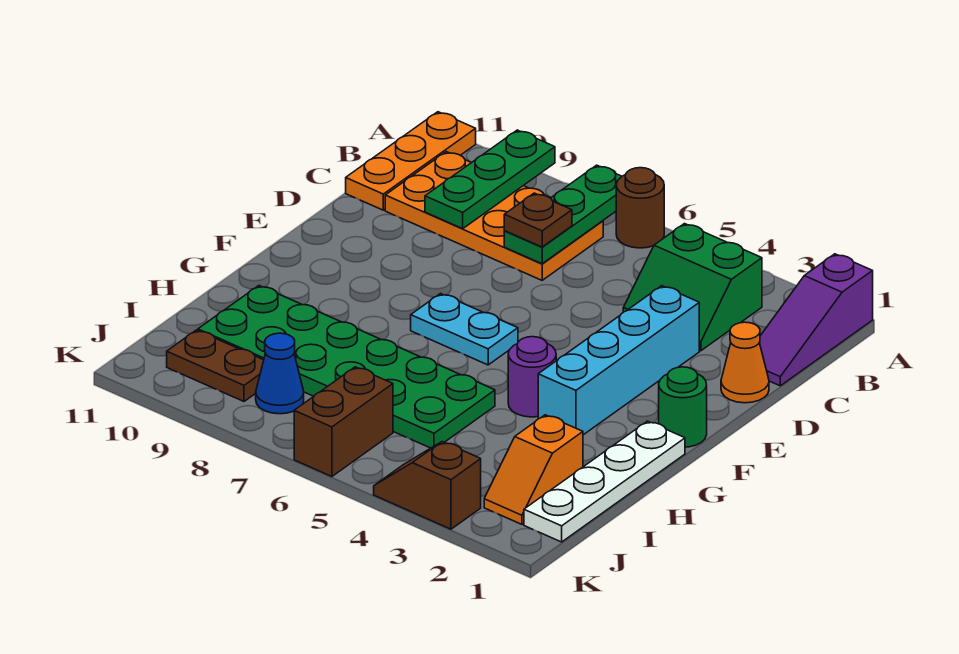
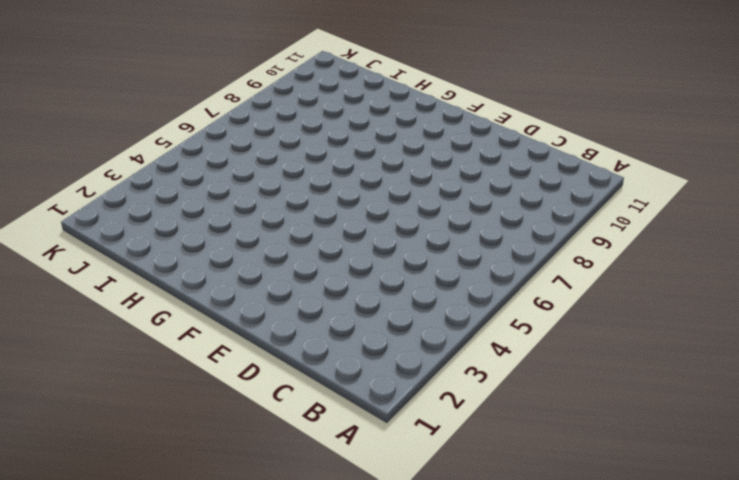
none -> purple slope A1:C1 level 1 top A
none -> brown round brick A6 level 1
none -> orange plate A11:C11 level 1

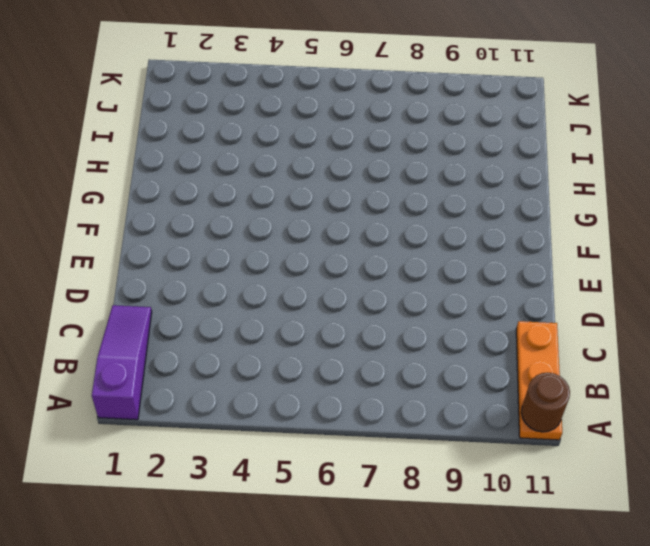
brown round brick A11 level 2 -> brown round brick A6 level 1
none -> green slope B3:C4 level 1 top B
none -> orange plate B7:C10 level 1
none -> orange cone D1 level 1

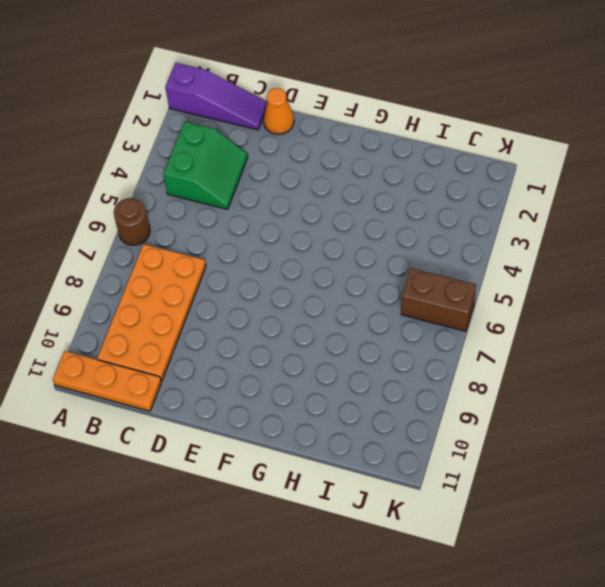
none -> cyan brick D3:G3 level 1
none -> green round brick F1 level 1
none -> cyan plate F6:F7 level 1

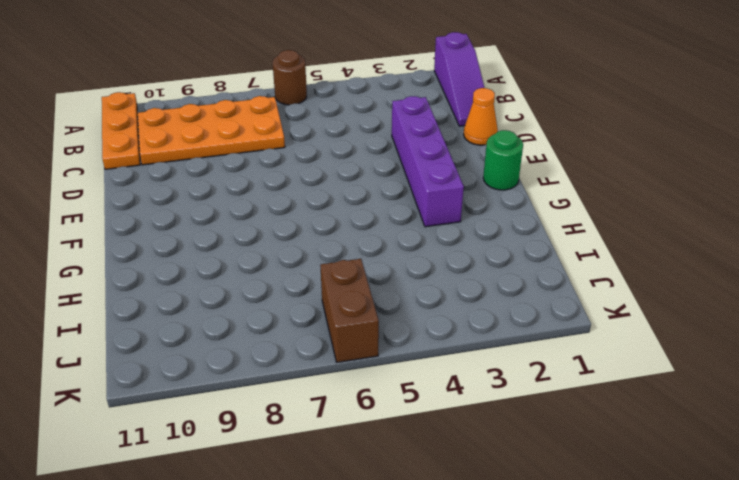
purple brick D3:G3 level 1 -> cyan brick D3:G3 level 1
none -> green slope B3:C4 level 1 top B
none -> cyan plate F6:F7 level 1
none -> white plate G1:J1 level 1

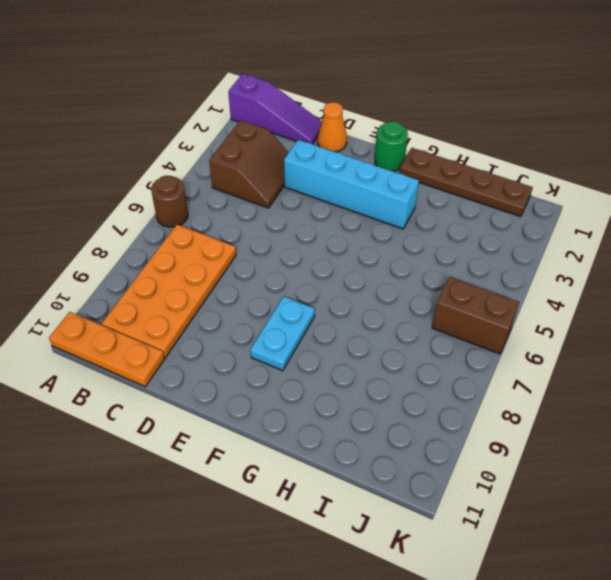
brown slope B3:C4 level 1 top B -> green slope B3:C4 level 1 top B
cyan plate F8:F9 level 1 -> cyan plate F6:F7 level 1
brown plate G1:J1 level 1 -> white plate G1:J1 level 1
none -> purple round brick G4 level 1
none -> green plate H5:I10 level 1
none -> orange slope I2:J2 level 1 top I

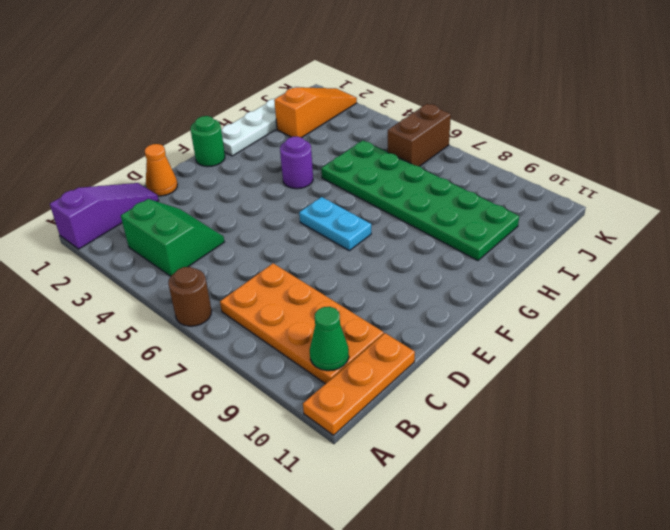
green cone B10 level 2 -> none
orange slope I2:K2 level 1 top I -> orange slope I2:J2 level 1 top I
none -> cyan brick D3:G3 level 1
none -> blue cone J8 level 1
none -> brown plate J9:J10 level 1

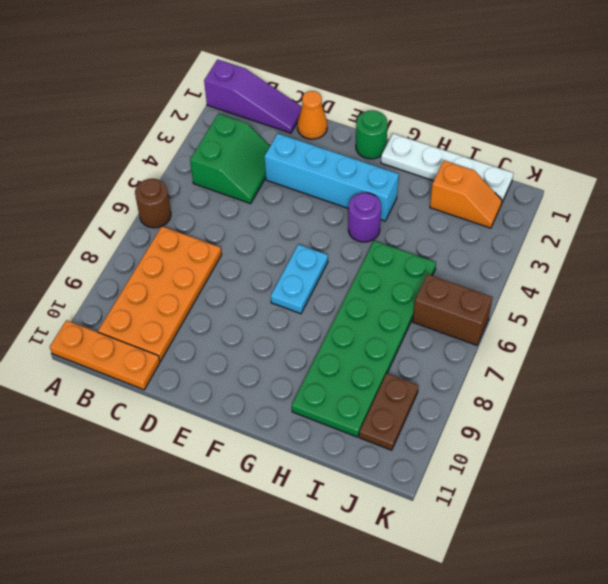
none -> blue cone J8 level 1
none -> brown slope K3:K4 level 1 top 3
none -> green plate A7:C7 level 2

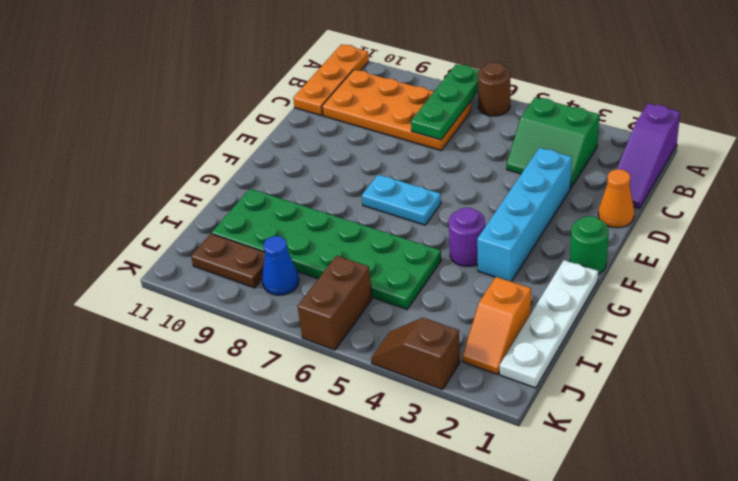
none -> green plate A9:C9 level 2
none -> brown plate C7 level 3

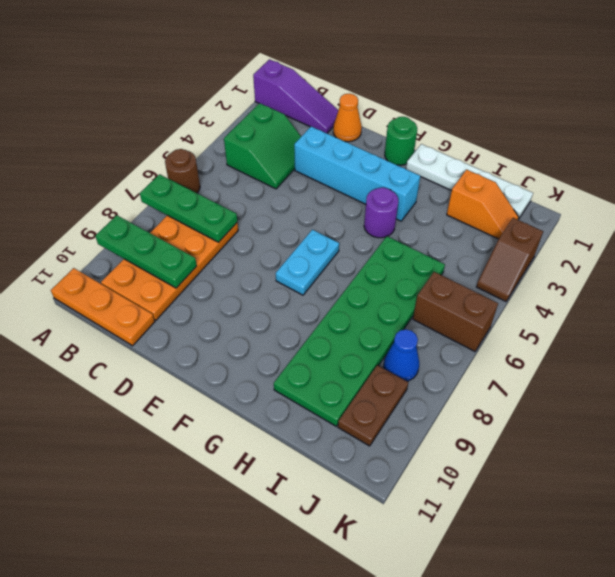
none -> brown plate C7 level 3

